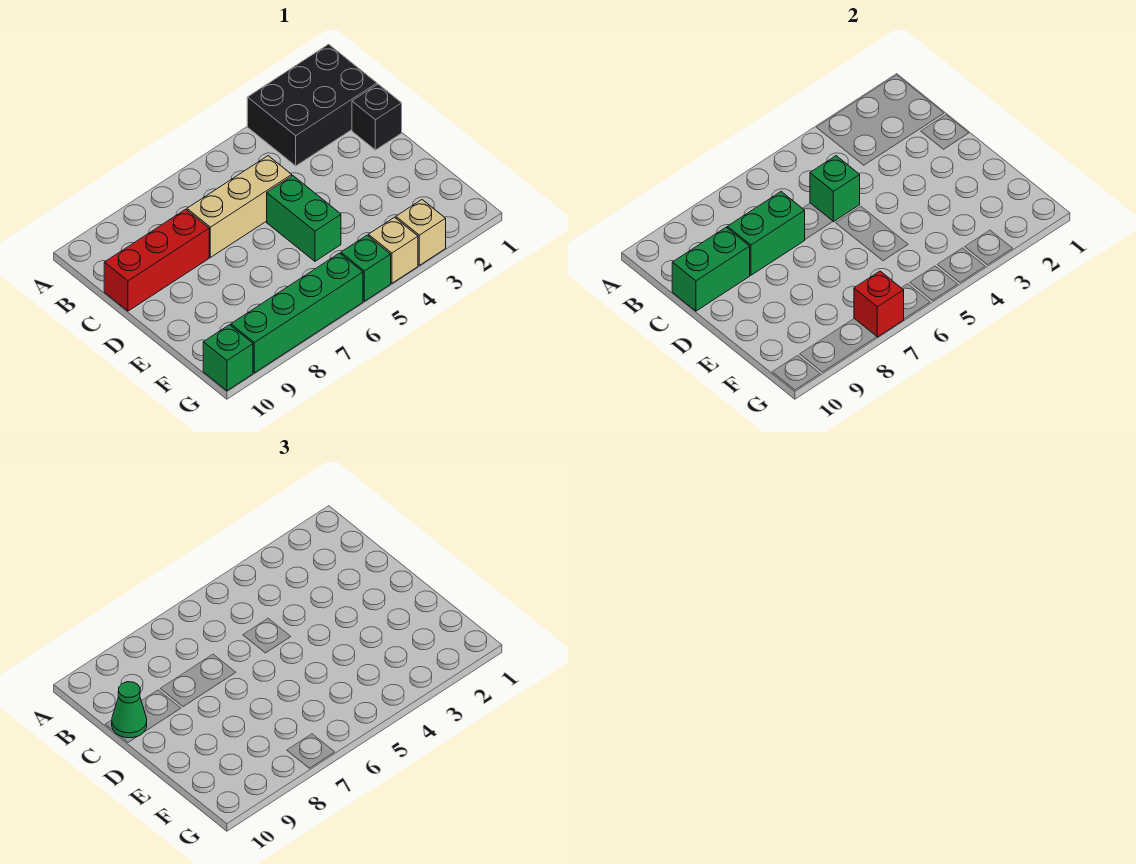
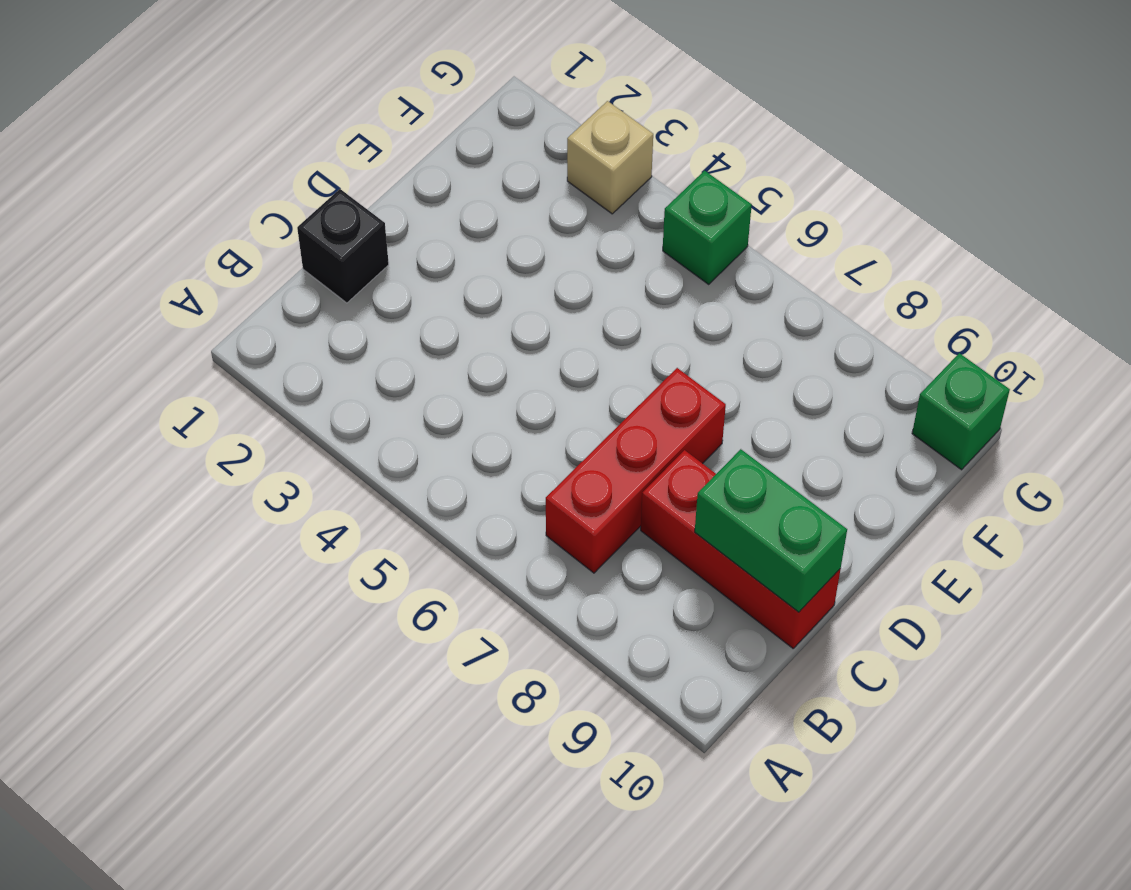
red brick B7:D7 level 1 -> tan brick C5:C7 level 1
none -> black brick A1:B3 level 1
none -> green brick D5:E5 level 1
none -> tan brick G4 level 1

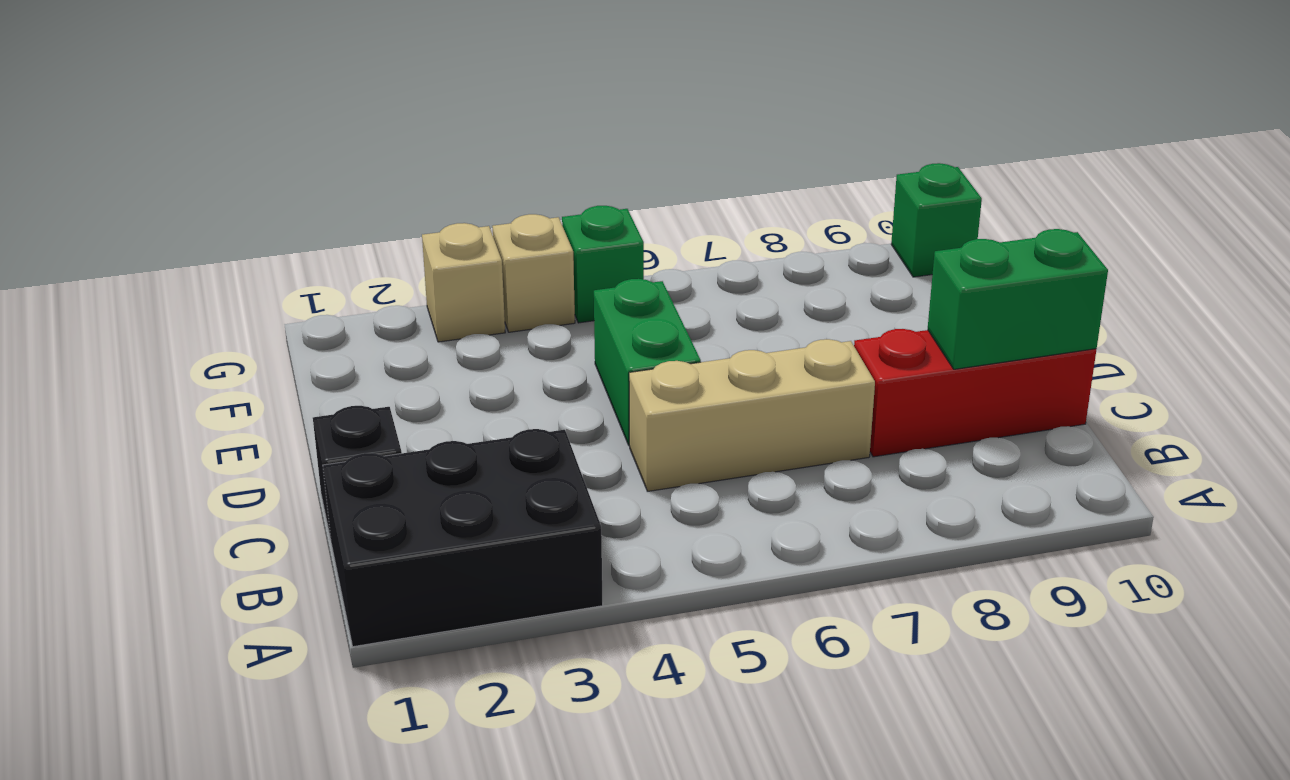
none -> green brick G6:G9 level 1
none -> green brick C5 level 2
none -> green brick C7:C8 level 2

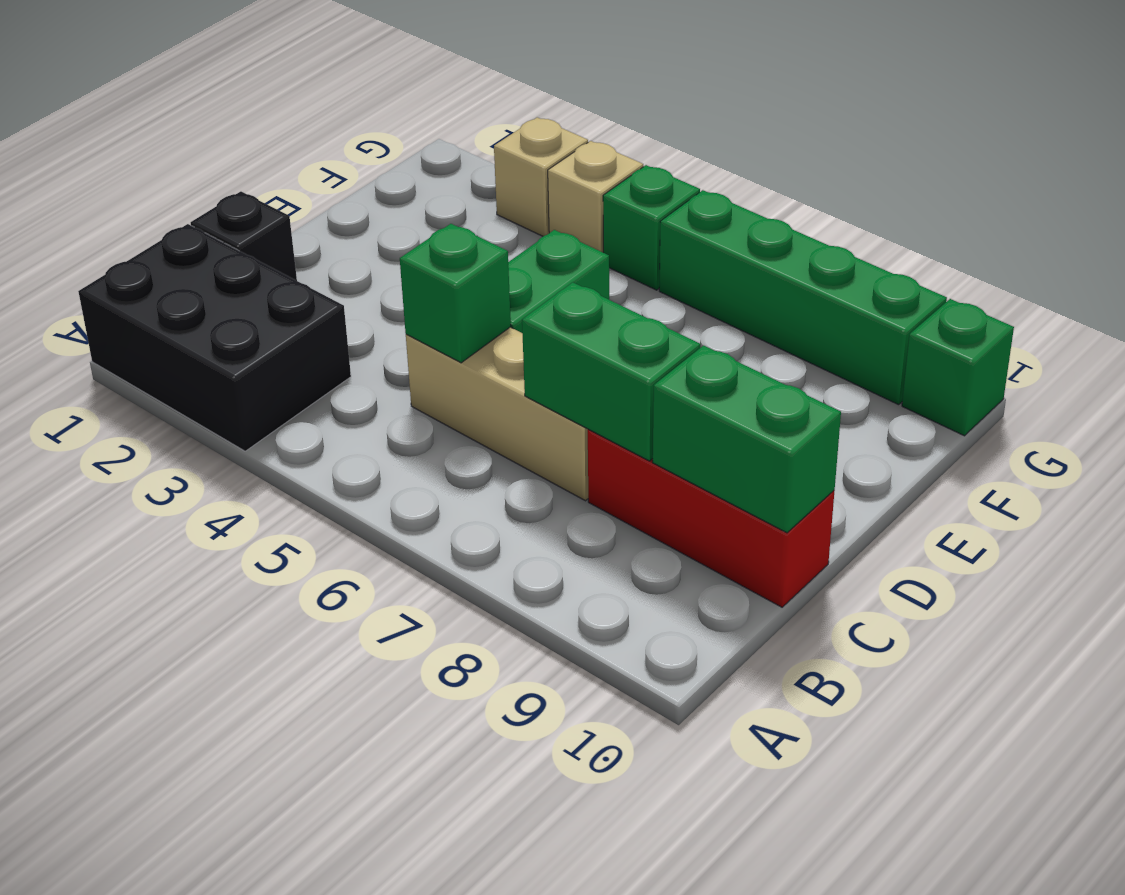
none -> red brick G7 level 2
none -> green cone C10 level 3

